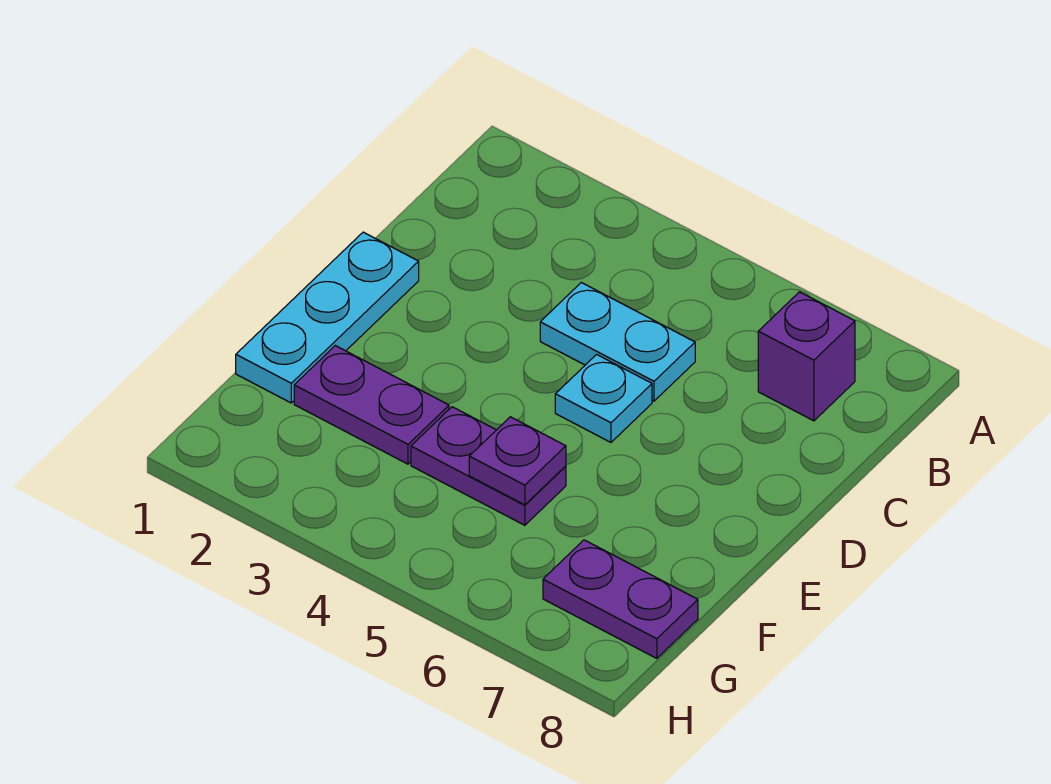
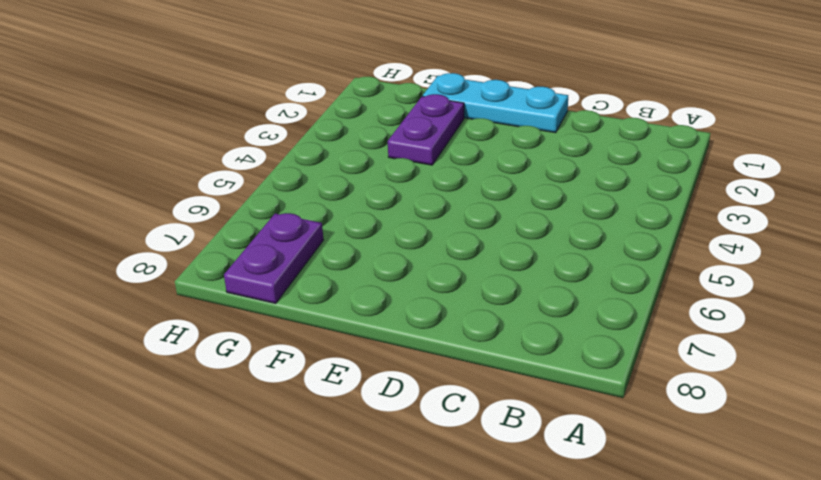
none -> purple brick B7 level 1
none -> cyan plate C4:C5 level 1

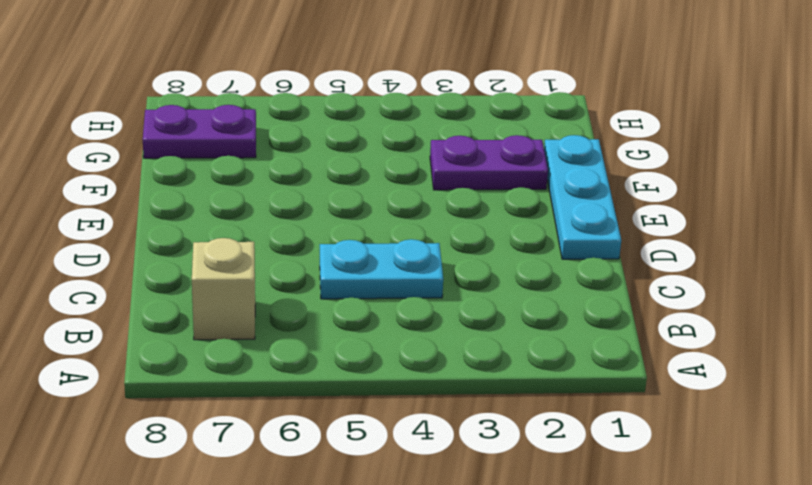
tan brick B7 level 1 -> purple brick B7 level 1
none -> cyan plate D5 level 1
none -> purple plate F4:F5 level 1

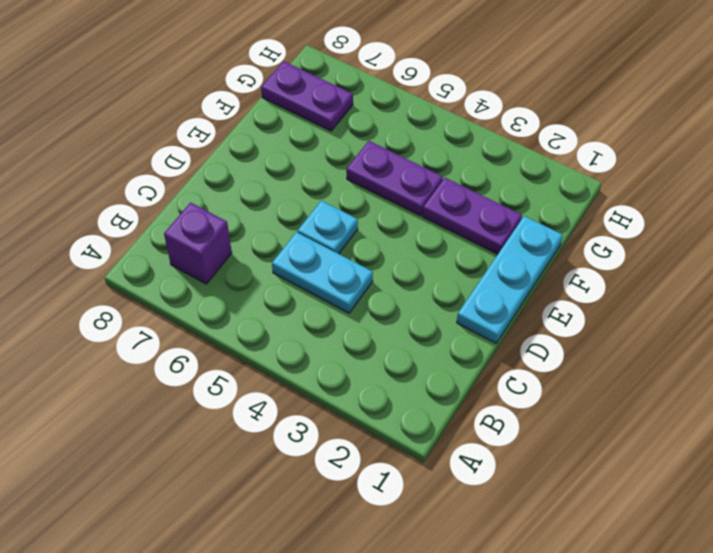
none -> purple plate F5 level 2

